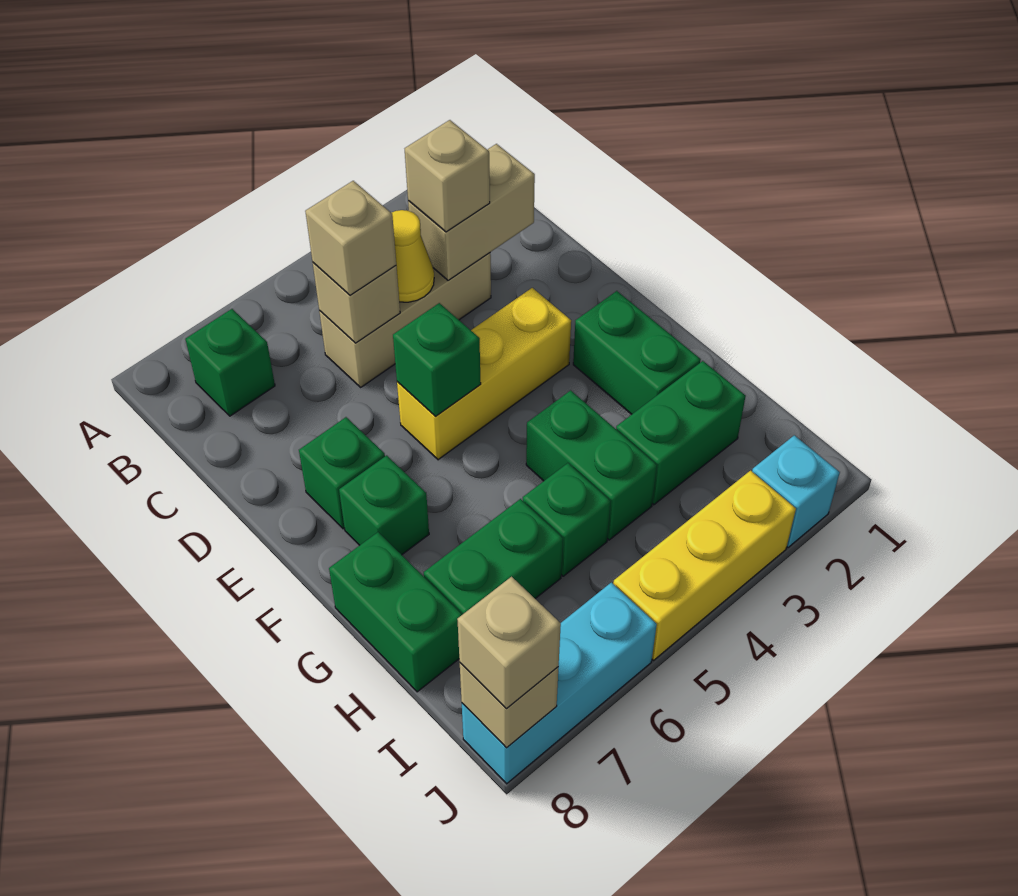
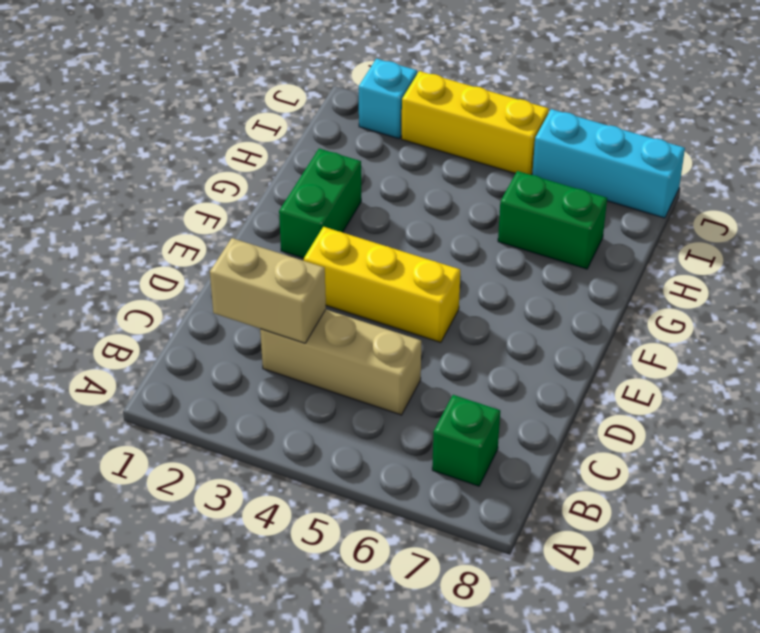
none -> green brick E7 level 1
none -> green brick F7 level 1
none -> green brick G4:H4 level 1

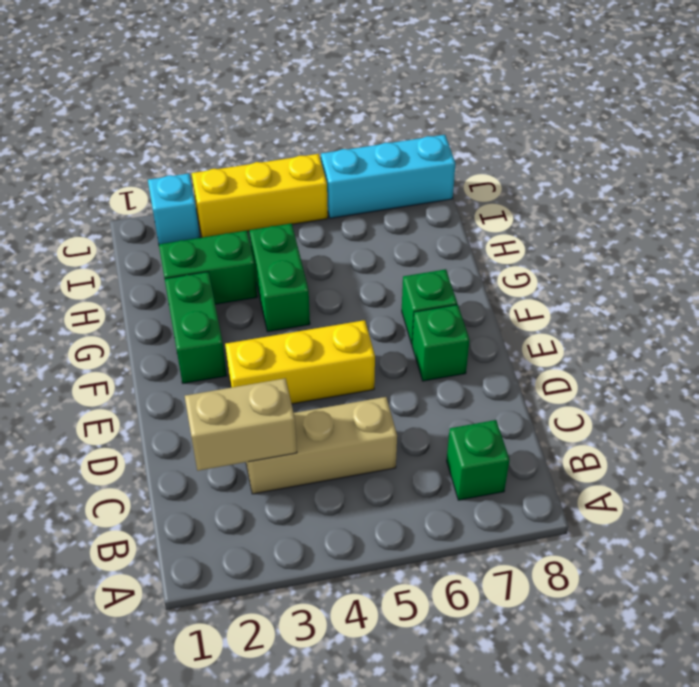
none -> green brick G8:H8 level 1
none -> green brick H5 level 1
none -> green brick H6:H7 level 1

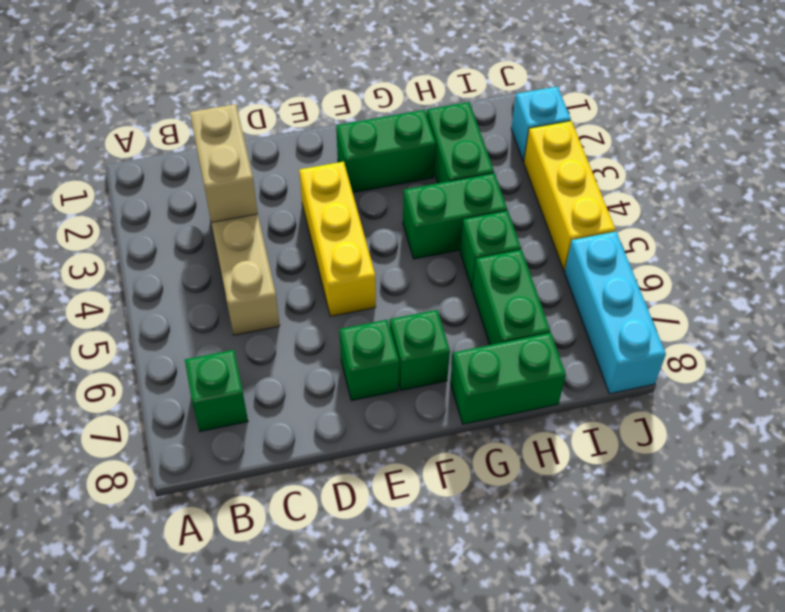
none -> yellow cone C4 level 2
none -> tan brick C5 level 2
none -> green brick E5 level 2

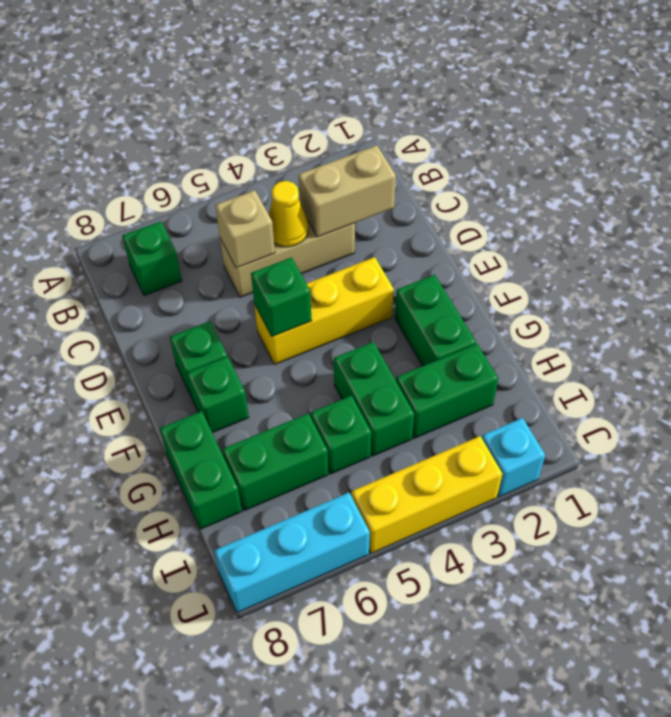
none -> tan brick J8 level 2
none -> tan brick C3 level 3
none -> tan brick C5 level 3

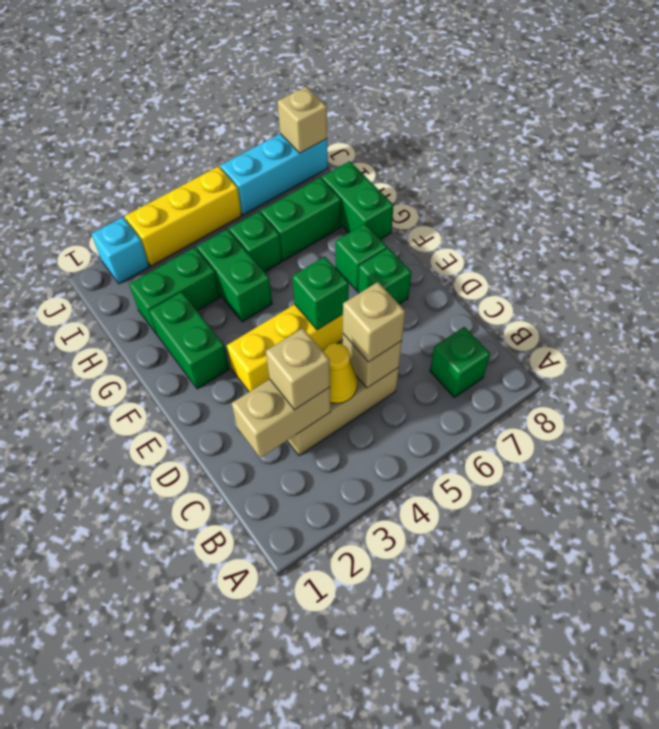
none -> tan brick J8 level 3

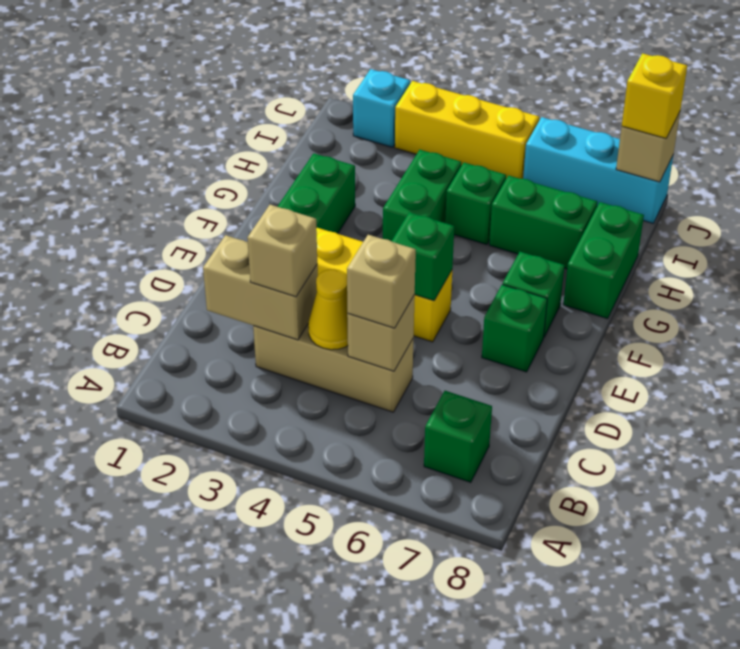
yellow brick J8 level 3 -> tan brick J8 level 3
none -> green brick H2:H3 level 1

